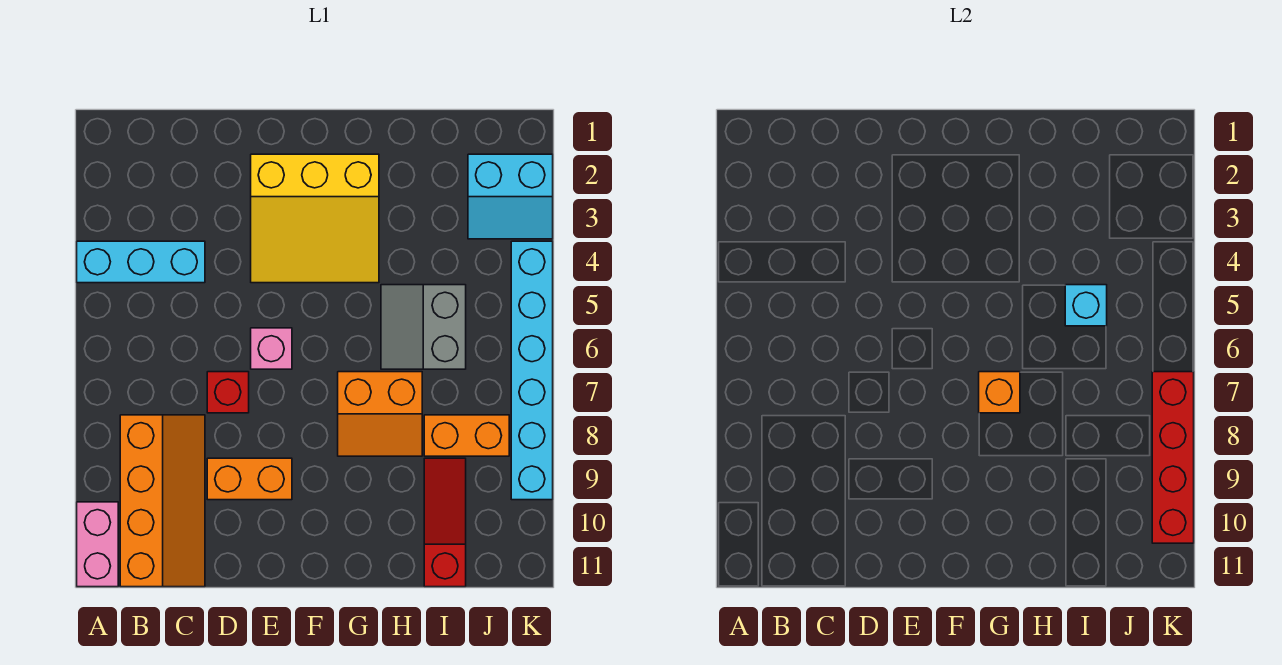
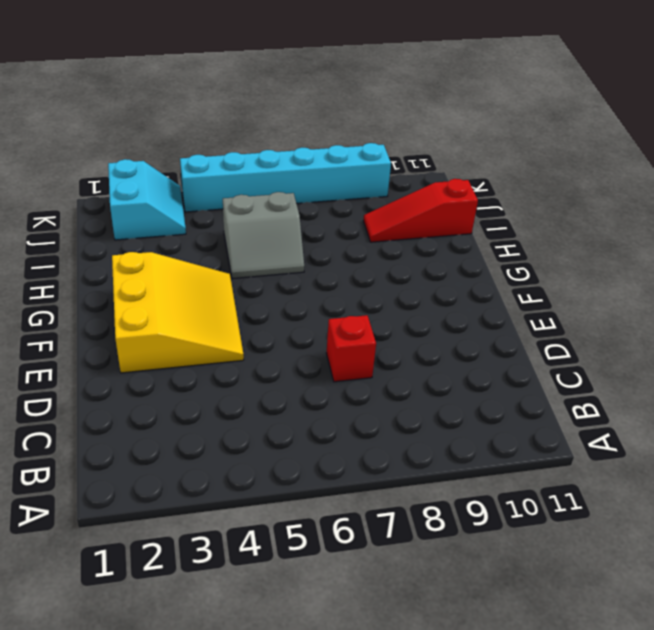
none -> cyan brick A4:C4 level 1
none -> pink brick A10:A11 level 1
none -> orange slope B8:C11 level 1 top B

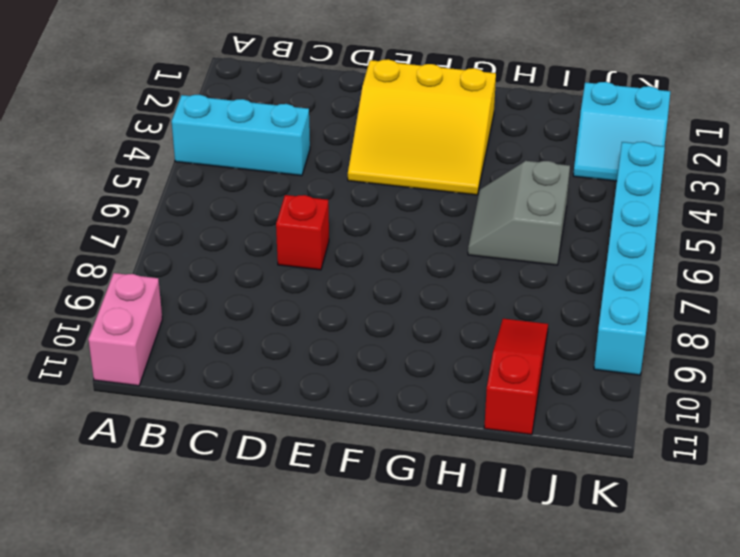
none -> orange slope B8:C11 level 1 top B
none -> orange brick D9:E9 level 1
none -> pink brick E6 level 1

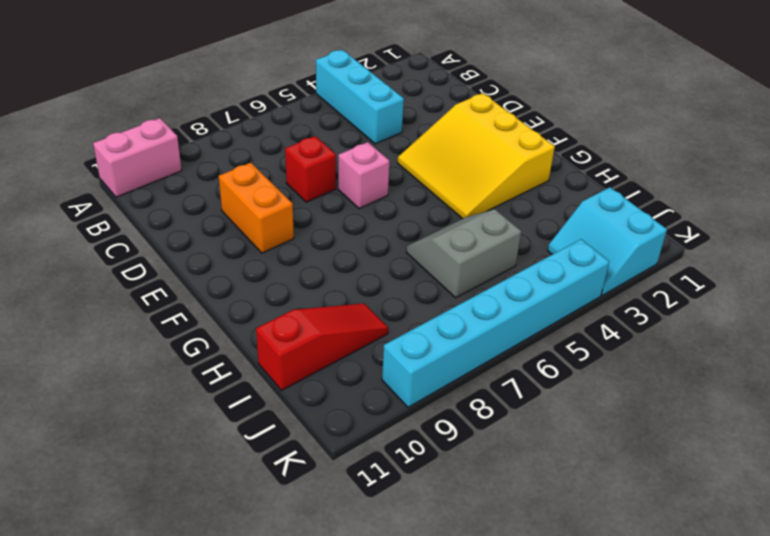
none -> orange slope B8:C11 level 1 top B
none -> orange slope G7:H8 level 1 top 7
none -> orange brick I8:J8 level 1

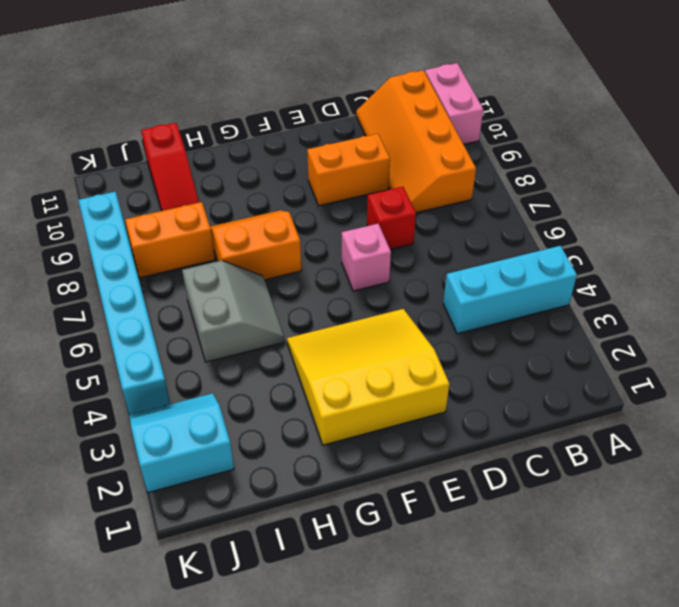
none -> orange brick G7 level 2
none -> cyan brick I5 level 2
none -> red brick K7:K10 level 2

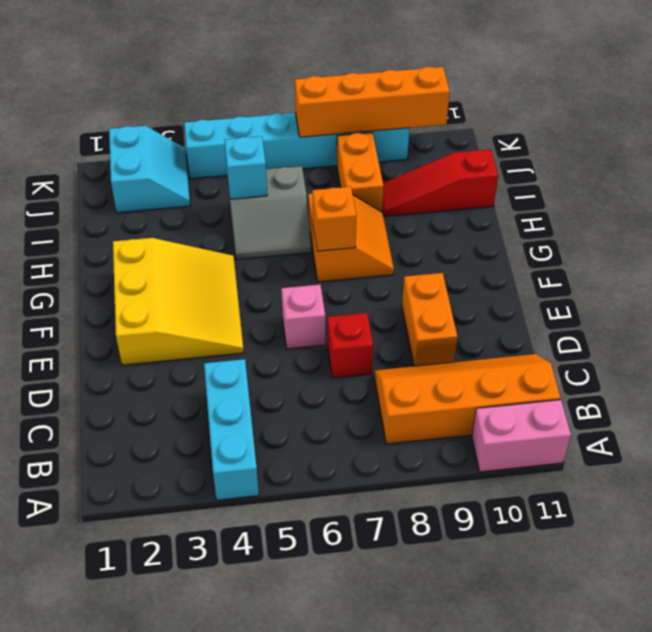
orange brick K7:K10 level 2 -> red brick K7:K10 level 2

